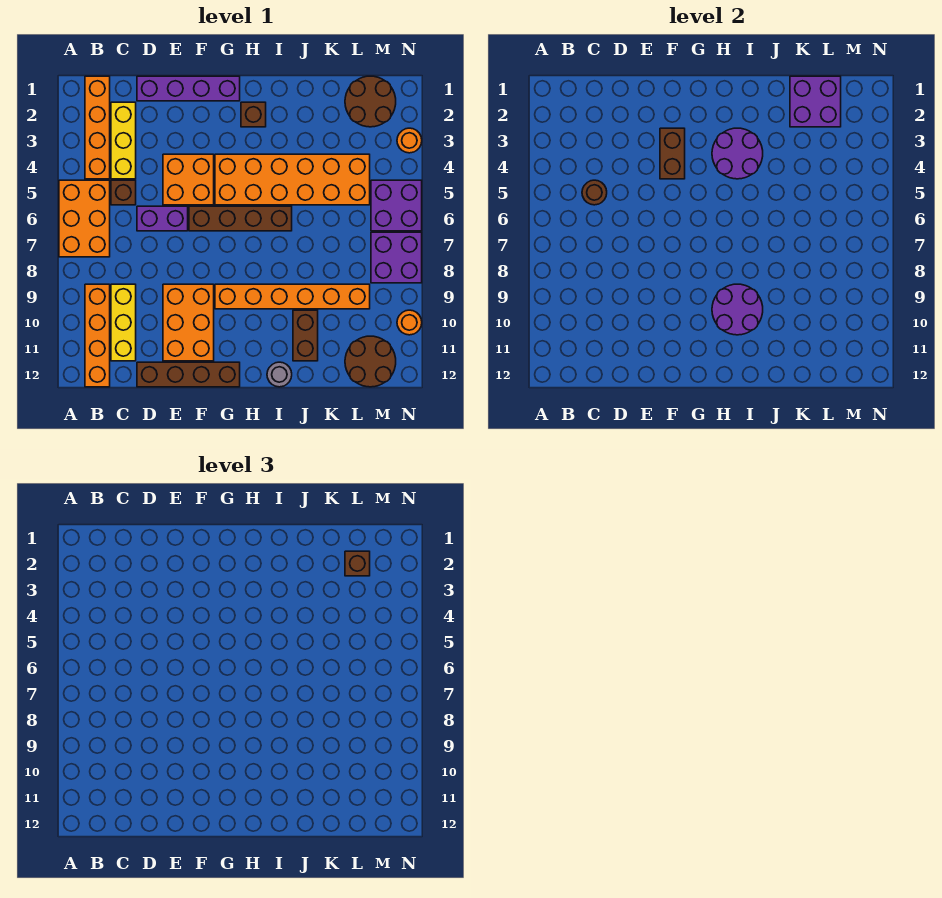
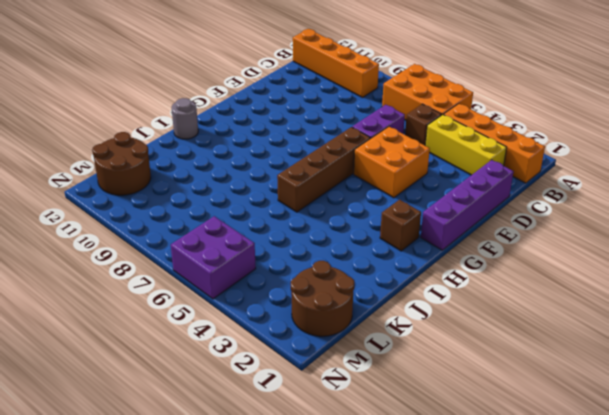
none -> yellow brick C9:C11 level 1
none -> brown brick D12:G12 level 1
none -> orange brick E9:F11 level 1

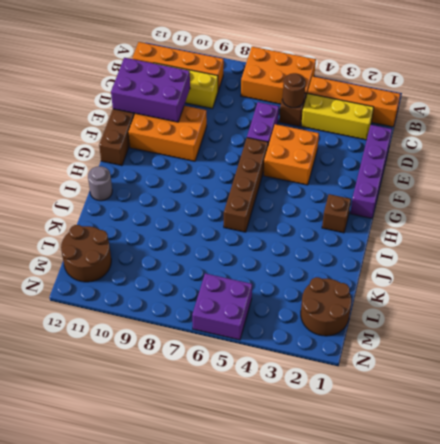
purple brick D10:E12 level 2 -> none
none -> orange brick G4:L5 level 1
none -> orange brick G9:L9 level 1
none -> brown brick J10:J11 level 1

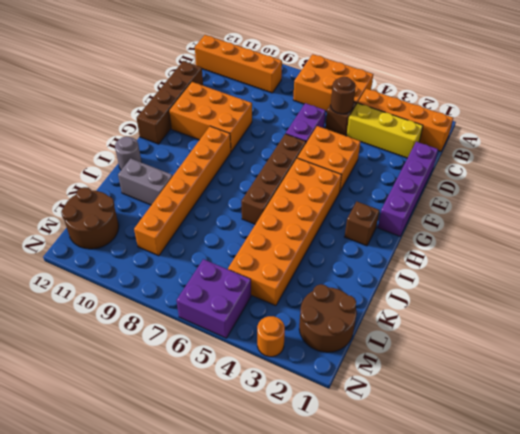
grey brick J10:J11 level 1 -> brown brick J10:J11 level 1
none -> yellow brick C9:C11 level 1
none -> purple brick M7:N8 level 1
none -> orange round brick N10 level 1

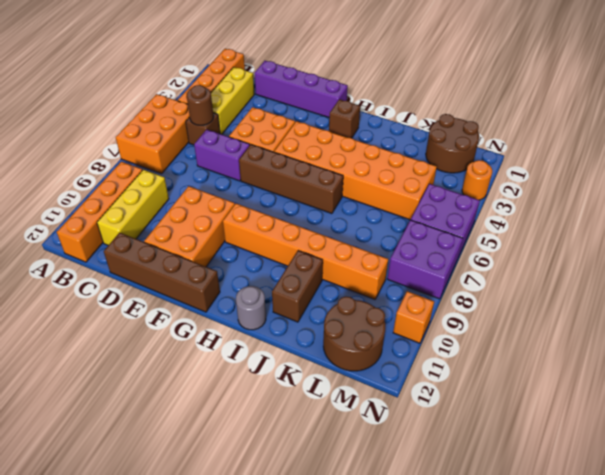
orange brick N10 level 1 -> orange round brick N10 level 1
none -> brown brick F3:F4 level 2
none -> purple round brick H3:I4 level 2
none -> purple round brick H9:I10 level 2

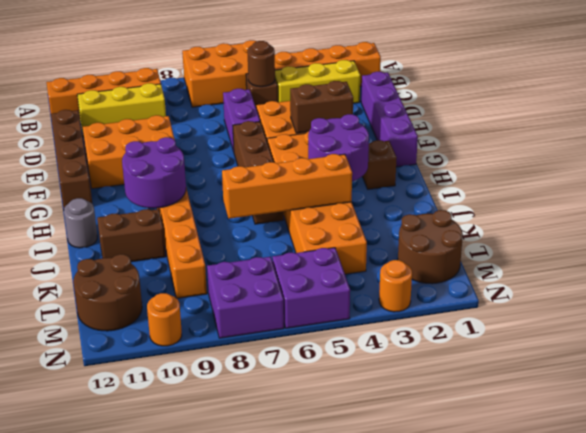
orange brick J4:J7 level 2 -> none
none -> purple brick K1:L2 level 2
none -> brown brick L2 level 3

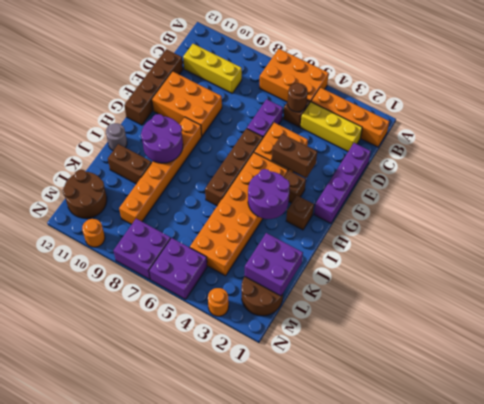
brown brick G3 level 1 -> brown brick L2 level 3
none -> orange brick B9:B12 level 1

